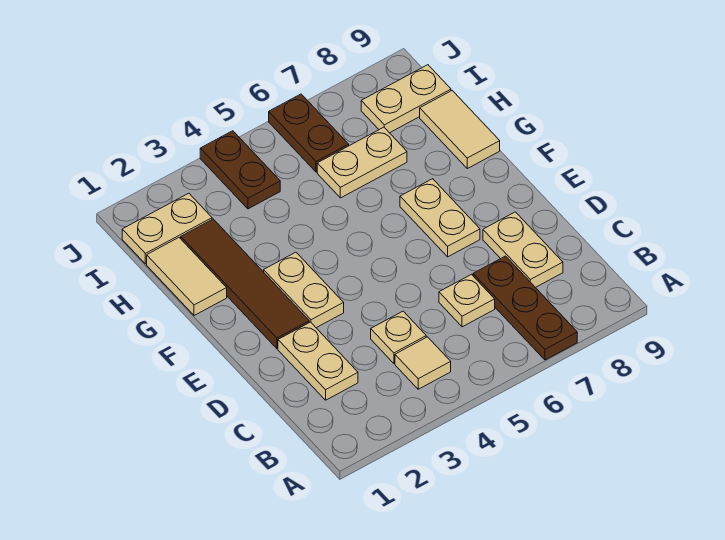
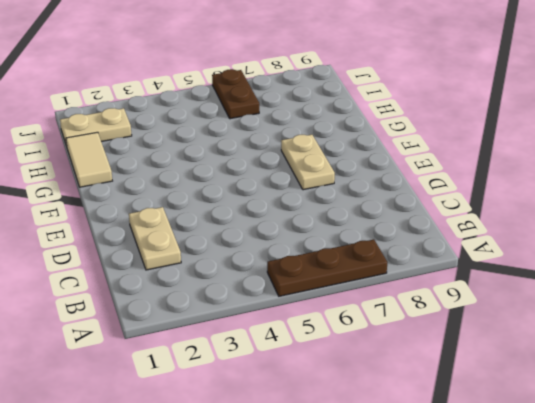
brown plate A5:A7 level 1 -> brown plate A7:C7 level 1
none -> tan tile B4 level 1
none -> tan plate C4 level 1
none -> tan plate C6 level 1

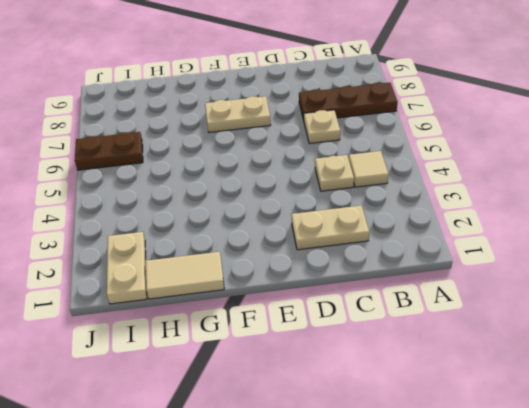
none -> tan plate C8:D8 level 1
none -> brown tile E2:H2 level 1
none -> tan plate E3:F3 level 1

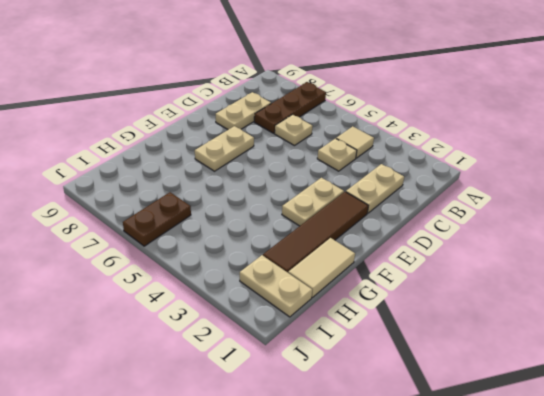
none -> tan tile G9:H9 level 1
none -> tan plate H6:H7 level 1
none -> brown plate I4:J4 level 1

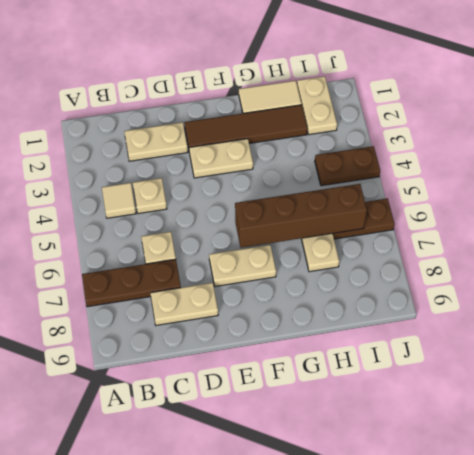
brown brick F6:I6 level 2 -> none
none -> tan tile G9:H9 level 1
none -> tan plate I8:I9 level 1

